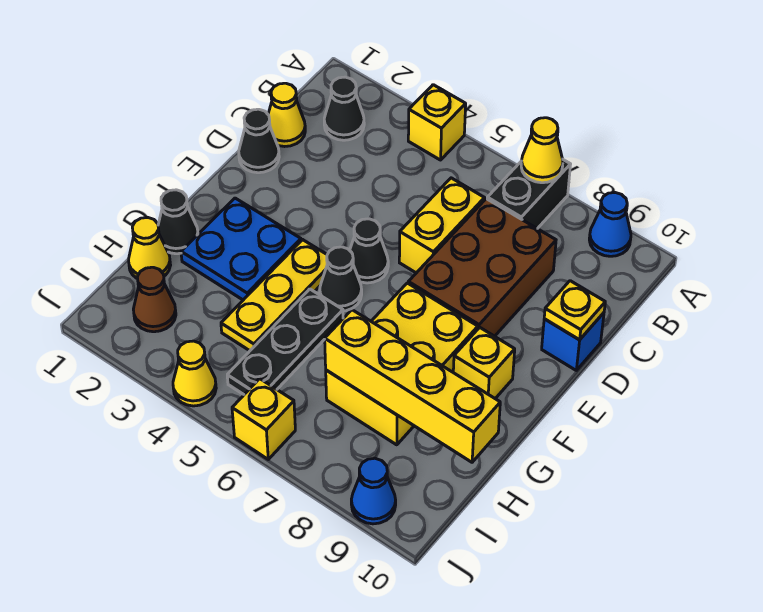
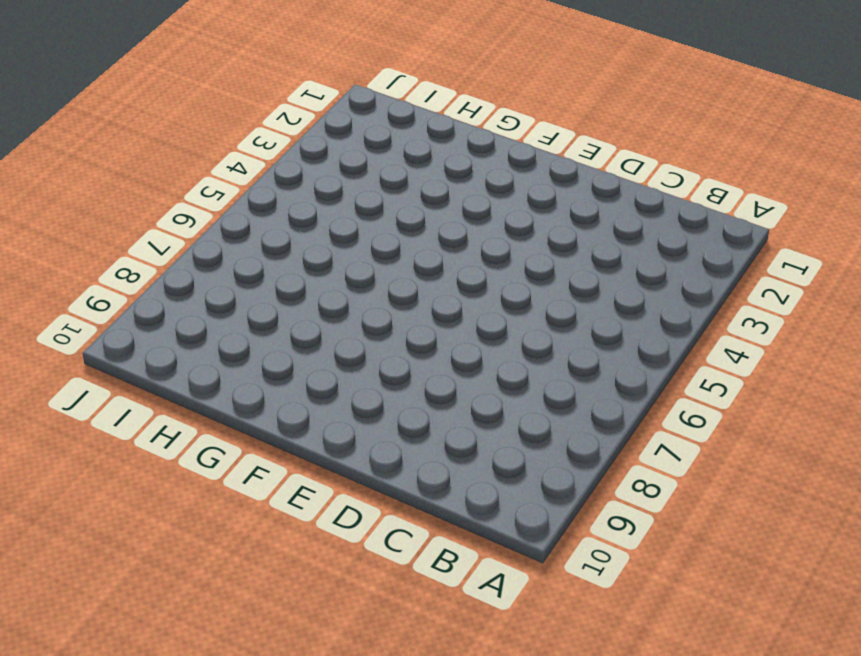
none -> yellow brick A4 level 1
none -> black brick A7:B7 level 1
none -> blue cone A9 level 1

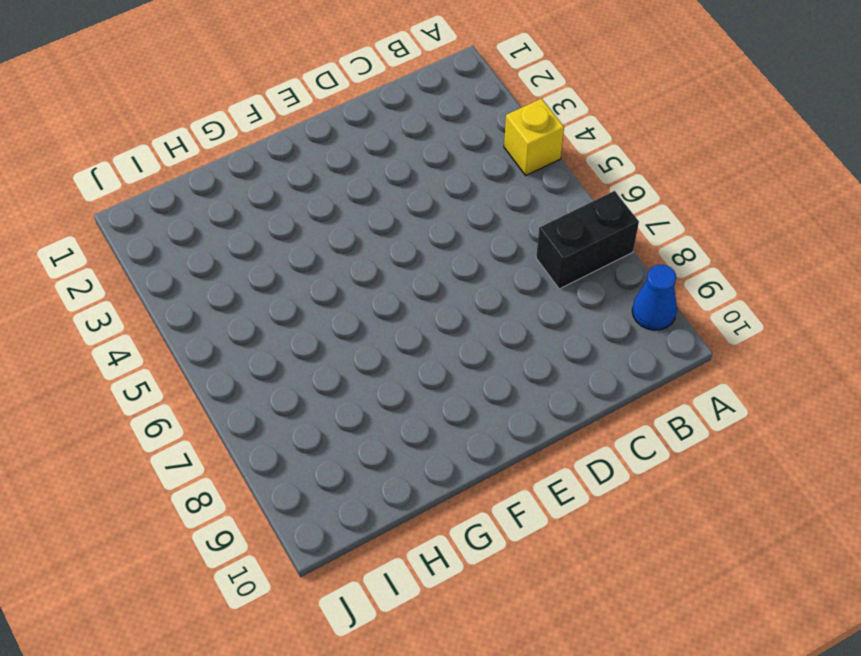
none -> black cone B2 level 1
none -> yellow cone C1 level 1
none -> yellow brick C6:D6 level 1

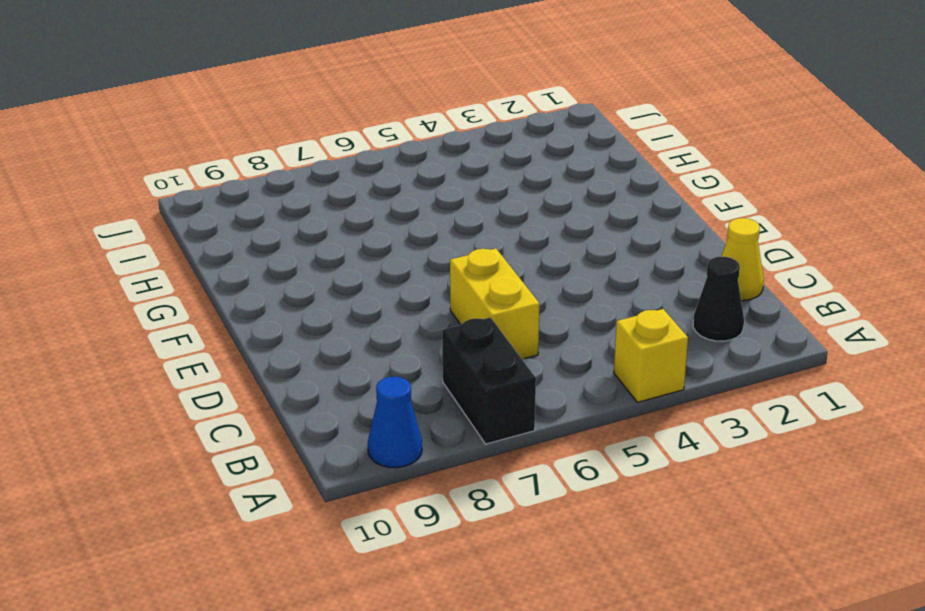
none -> brown brick C7:E8 level 1
none -> black cone D1 level 1
none -> blue brick D10 level 1

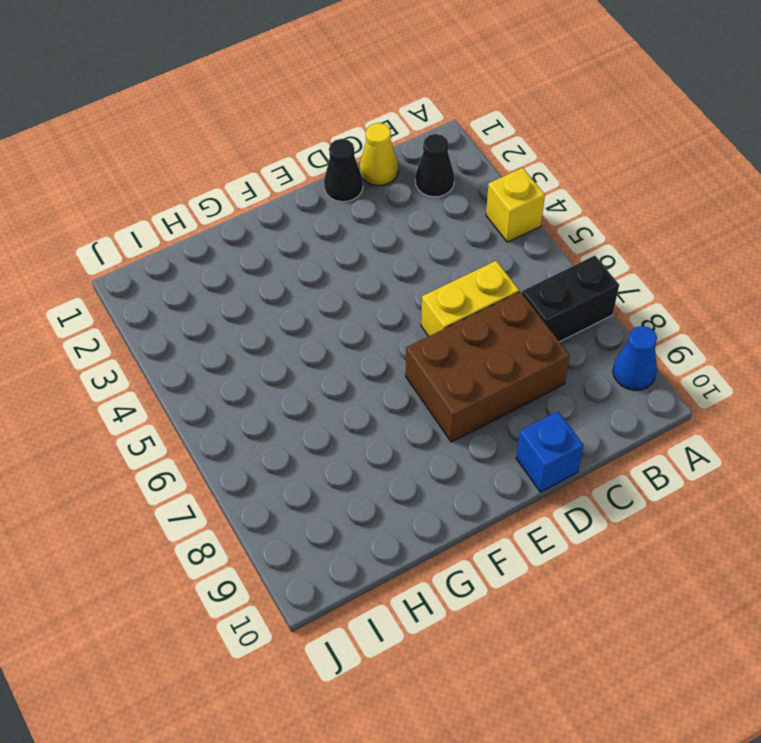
none -> black cone E5 level 1
none -> blue plate F2:G3 level 1
none -> yellow plate F4:H4 level 1

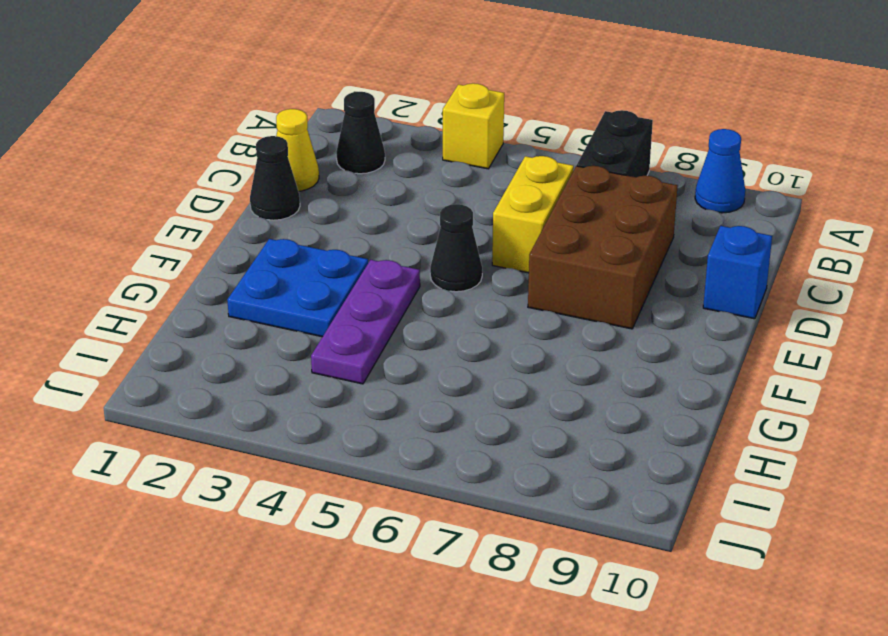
purple plate F4:H4 level 1 -> yellow plate F4:H4 level 1
none -> black cone F5 level 1
none -> yellow brick F7:H8 level 1
none -> yellow brick F9 level 1

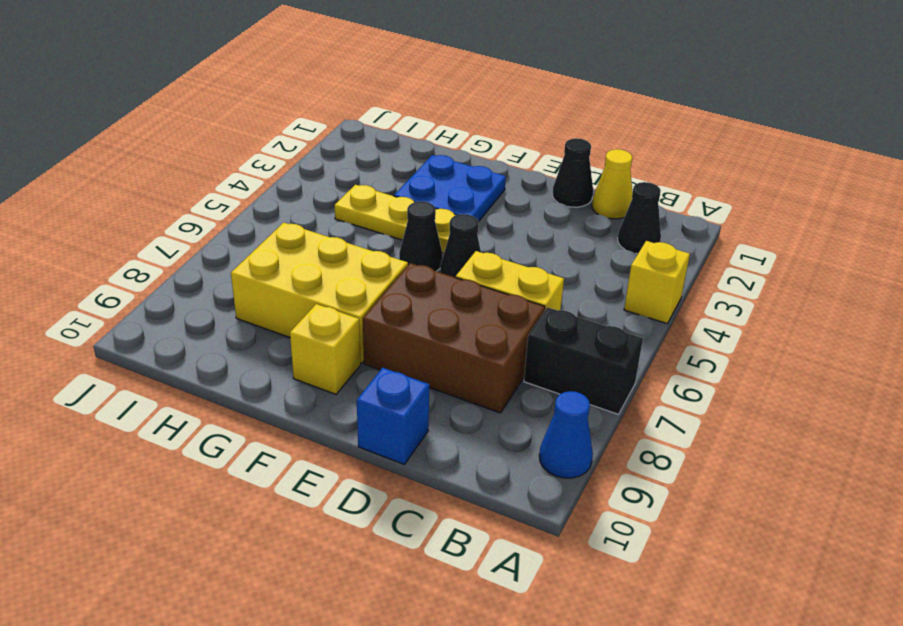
none -> black cone G1 level 1
none -> black plate G5:I5 level 1
none -> yellow cone H1 level 1

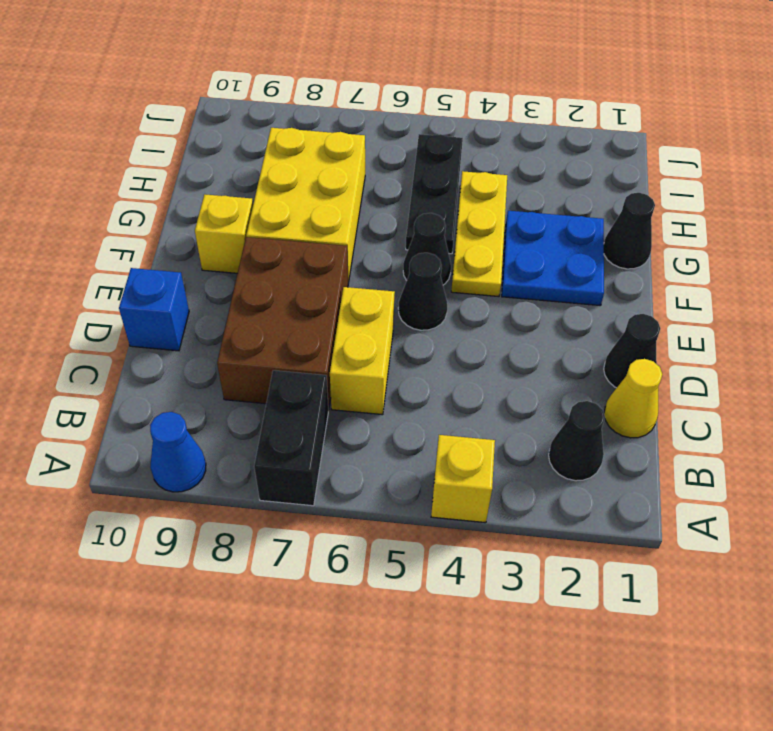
none -> yellow cone H1 level 1
none -> brown cone I2 level 1
none -> yellow cone J4 level 1

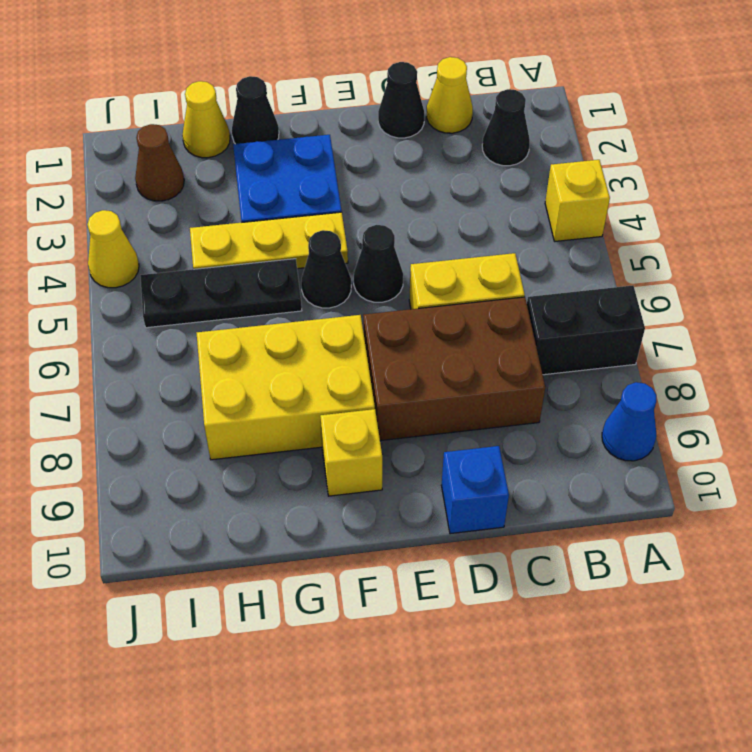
none -> yellow brick J6 level 1
none -> blue cone J9 level 1
none -> yellow cone A7 level 2

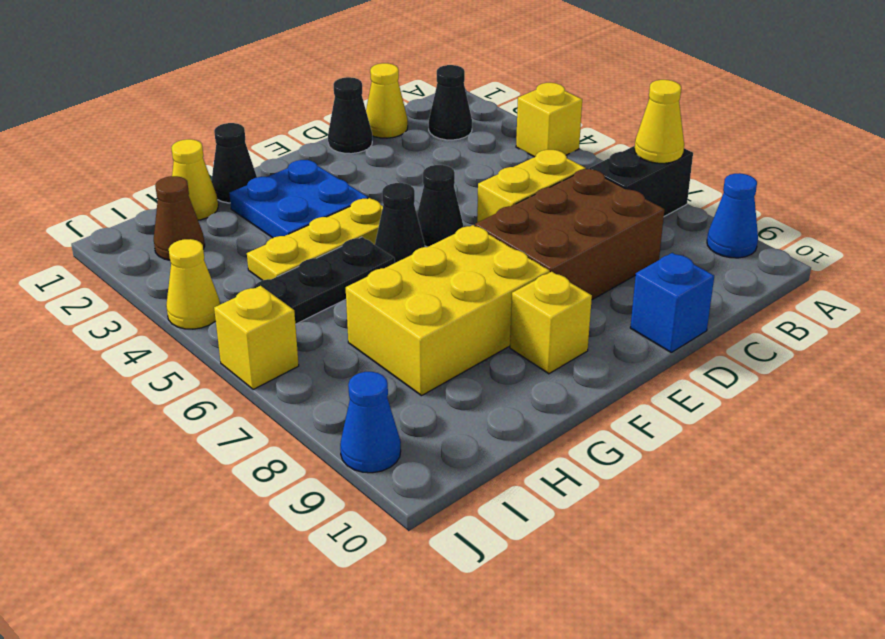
none -> yellow plate D10 level 2
none -> yellow brick H7:H10 level 2

